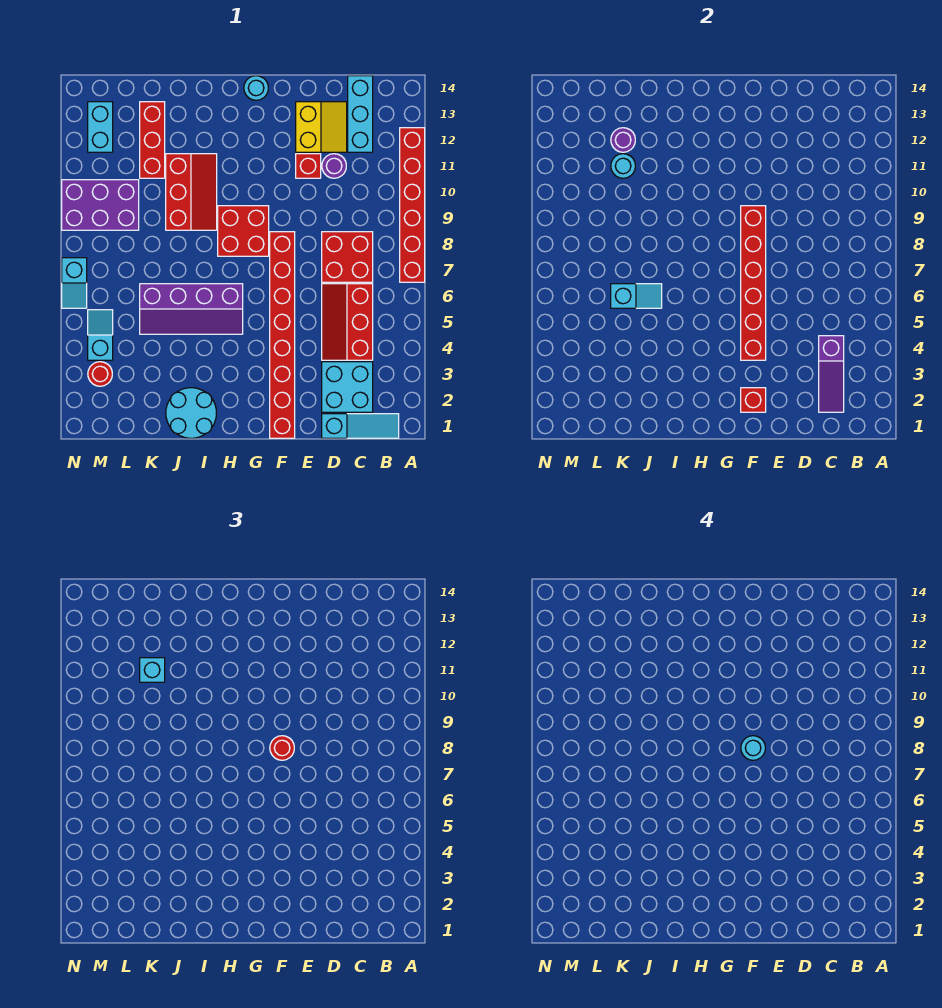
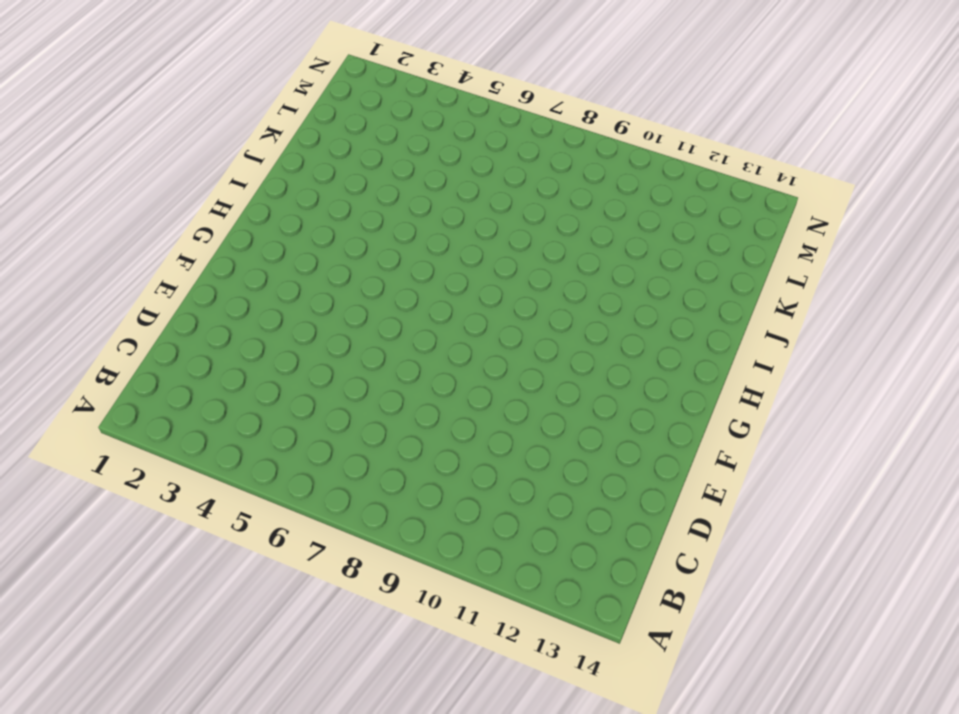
none -> red brick A7:A12 level 1
none -> cyan slope B1:D1 level 1 top D
none -> cyan brick C2:D3 level 1
none -> red slope C4:D6 level 1 top C

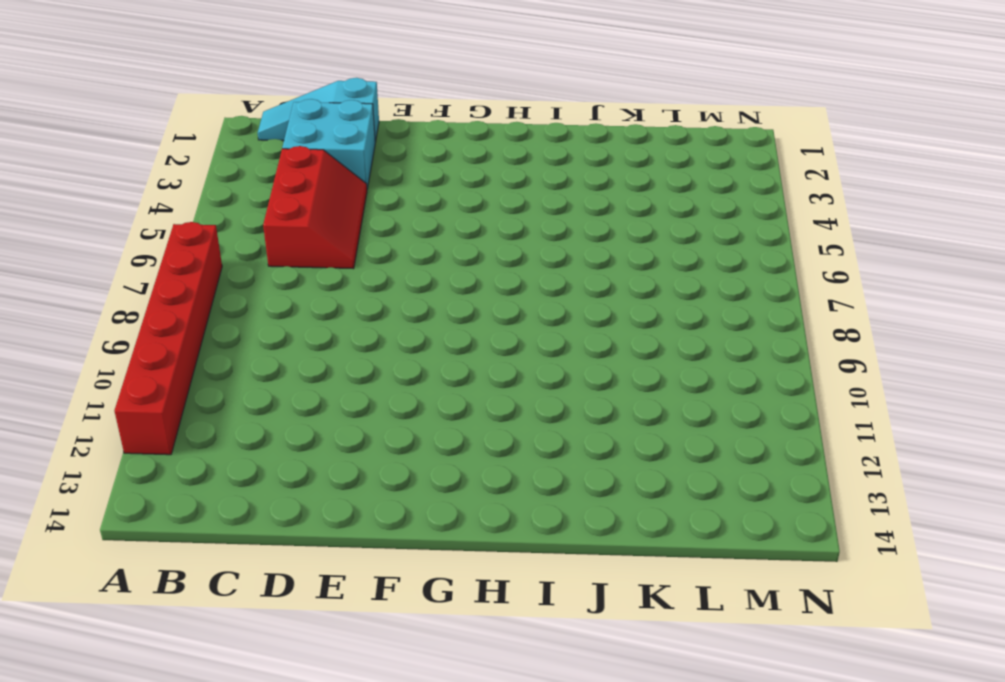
none -> red brick C7:D8 level 1
none -> cyan brick C12:C14 level 1
none -> purple round brick D11 level 1
none -> yellow slope D12:E13 level 1 top E

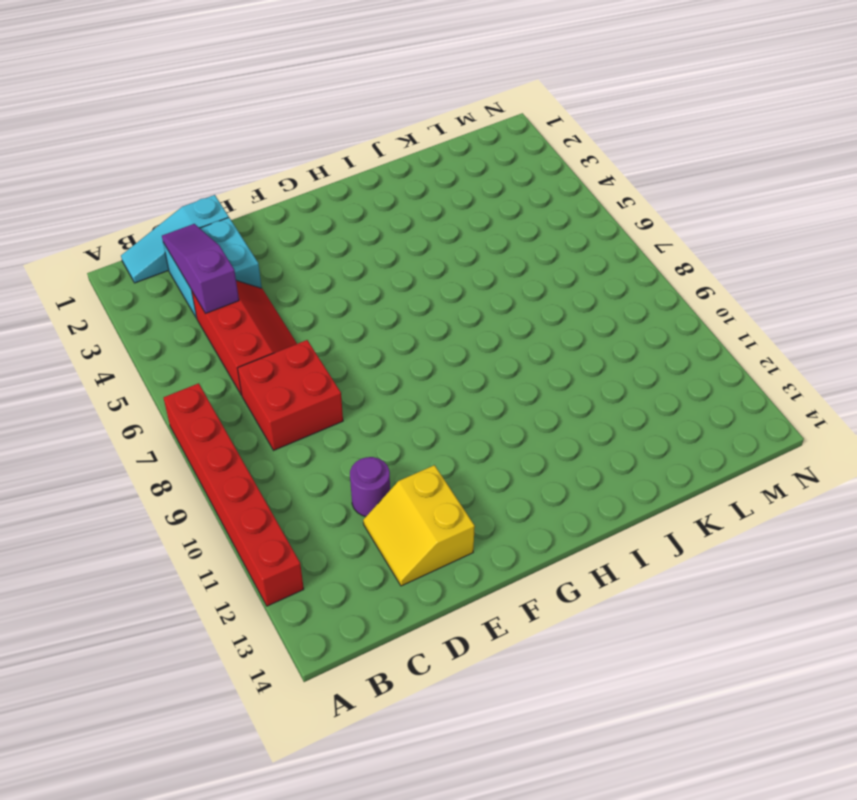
none -> cyan brick C12:C14 level 1
none -> red brick E11 level 1
none -> red brick F1:F8 level 1
none -> red brick G8:H9 level 1

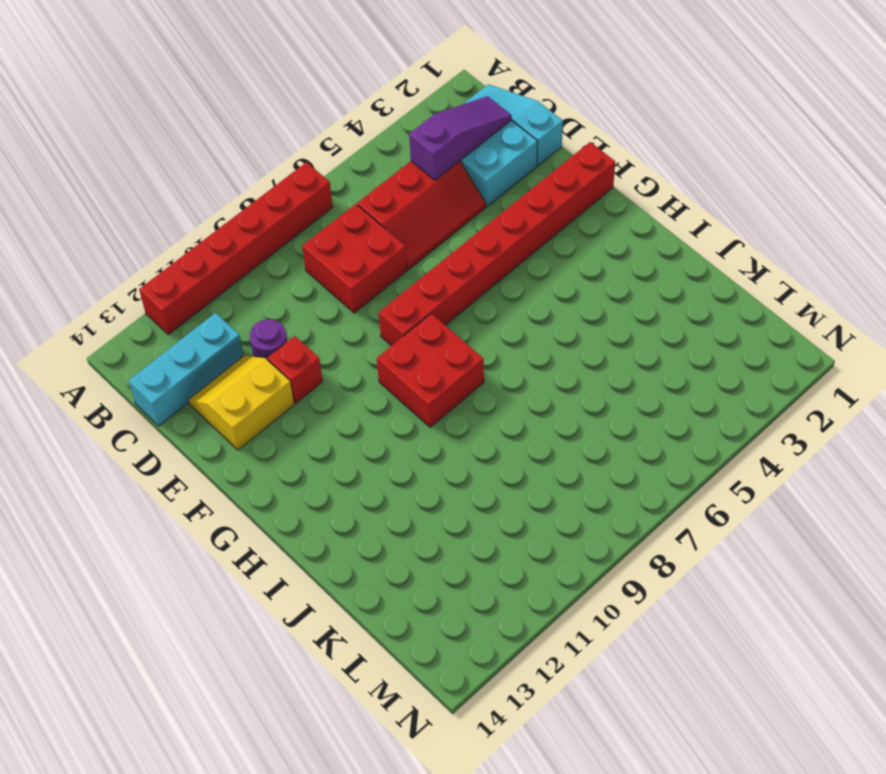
none -> cyan round brick G14 level 1
none -> purple slope H5:K6 level 1 top 6
none -> cyan round brick I1:J2 level 1
none -> red slope I9:J11 level 1 top J

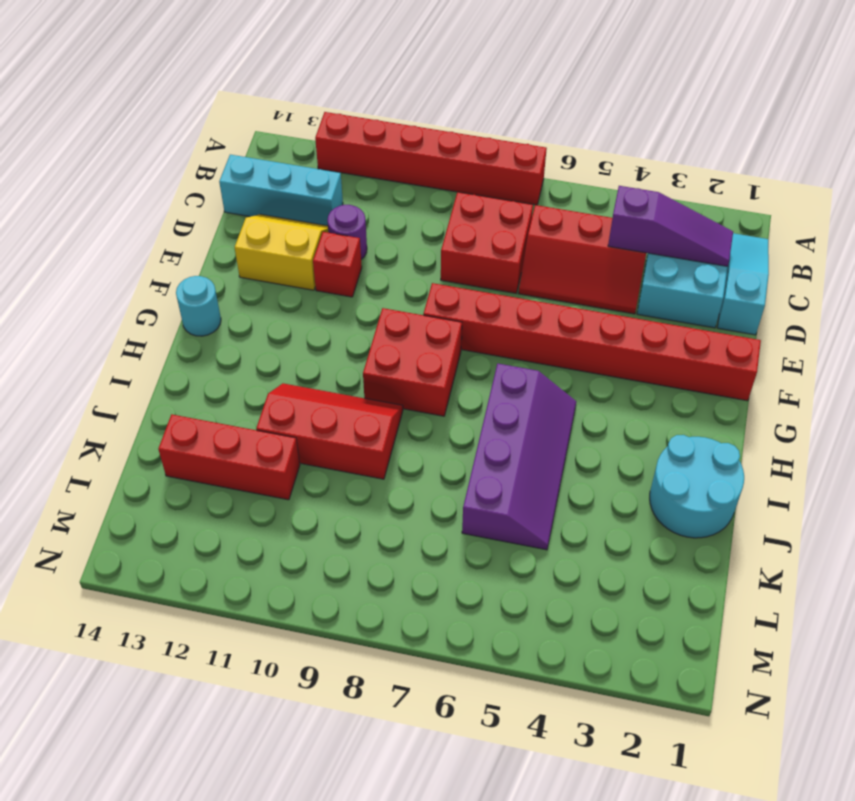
none -> purple brick L9:N10 level 1
none -> red round brick M3 level 1
none -> cyan slope M4:M5 level 1 top 4
none -> cyan brick M12:M13 level 1

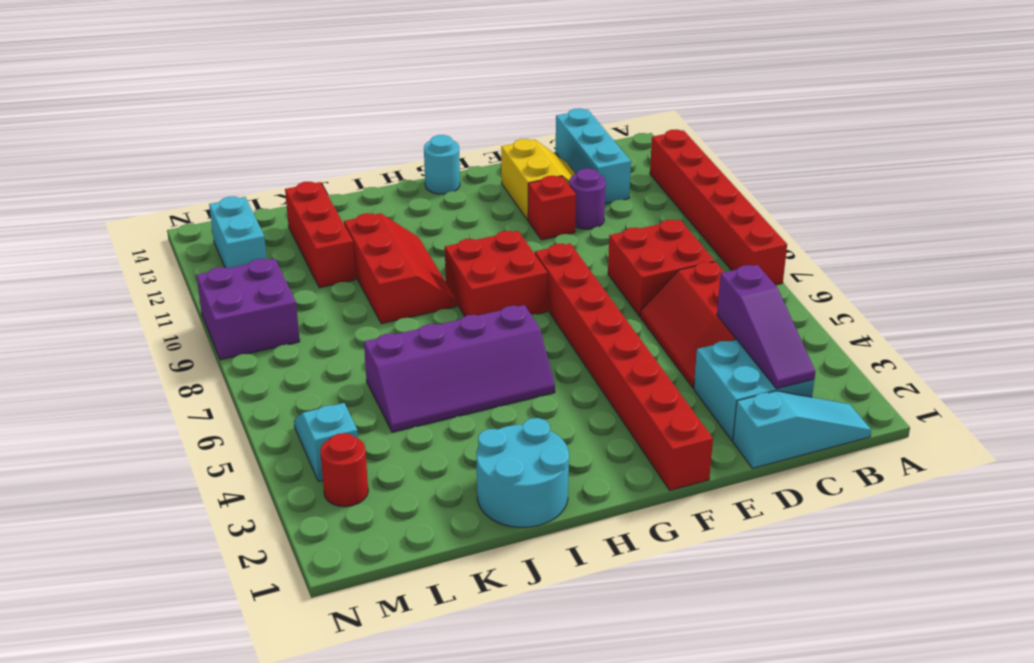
purple brick M9:N10 level 1 -> purple brick L9:N10 level 1
none -> cyan slope N6:N7 level 1 top 7
none -> red brick F2 level 2
none -> red brick F4:F9 level 2
none -> cyan slope J6:K6 level 2 top K

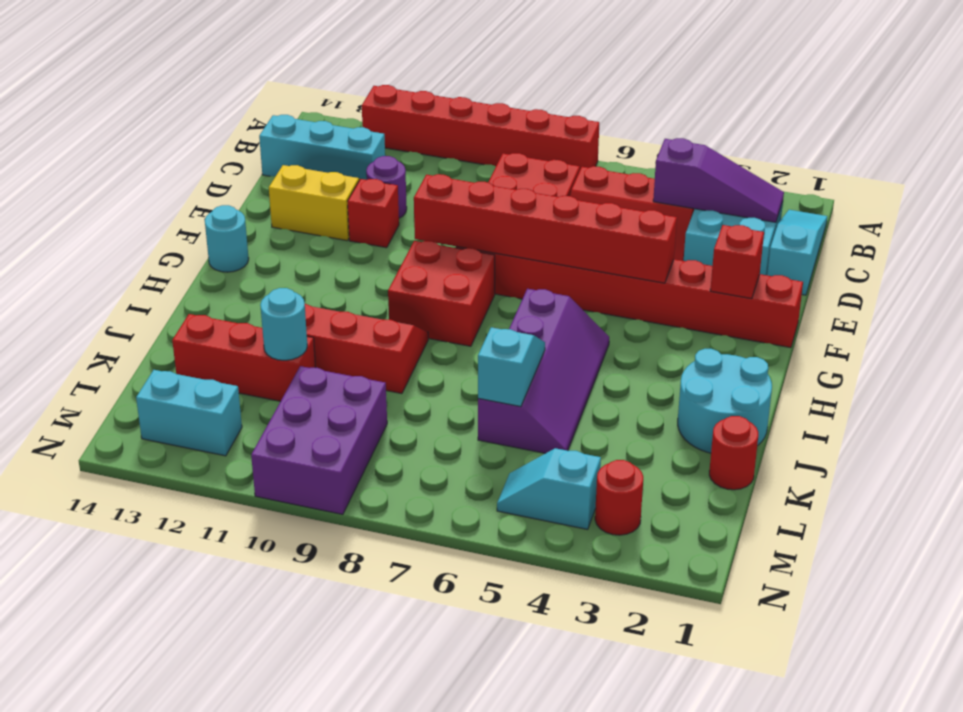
red round brick K1 level 1 -> red round brick F8 level 3
none -> cyan slope N6:N7 level 1 top 7
none -> purple round brick K12 level 2
none -> cyan brick K11 level 3
none -> cyan round brick F8 level 4

